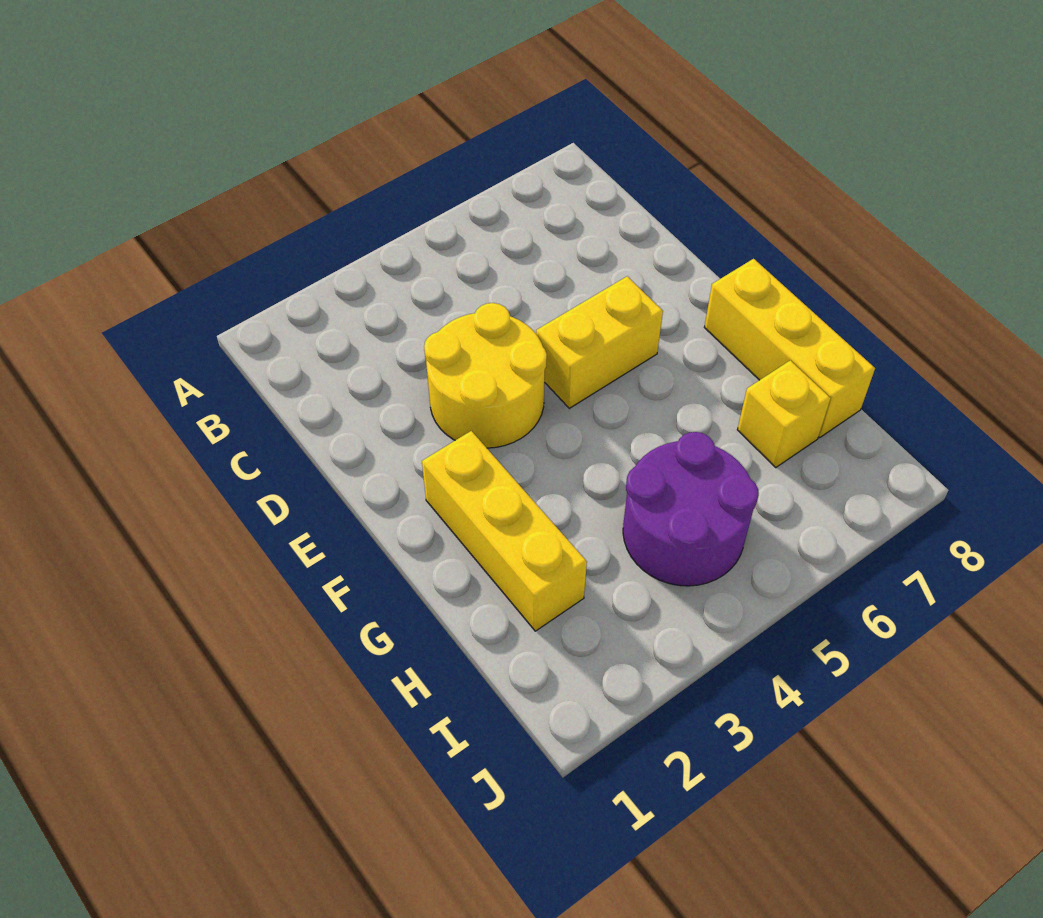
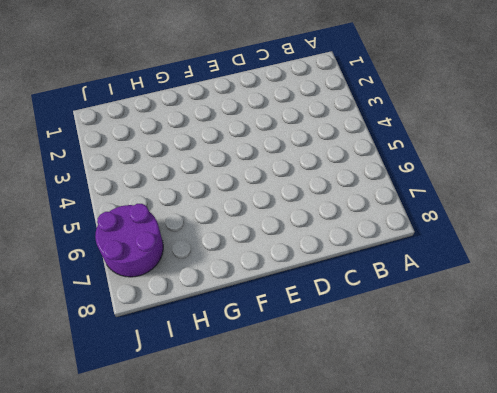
purple round brick I6:J7 level 1 -> purple round brick H4:I5 level 1
none -> yellow round brick D3:E4 level 1
none -> yellow brick E5:E6 level 1

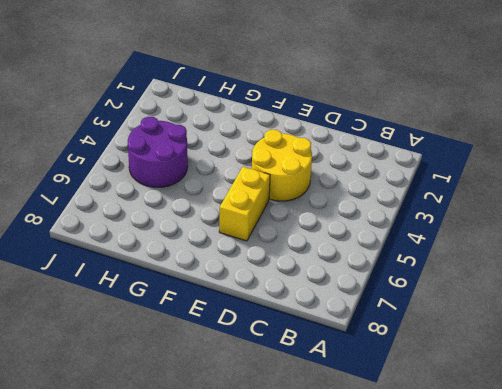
none -> yellow brick F2:H2 level 1
none -> yellow brick F8:H8 level 1

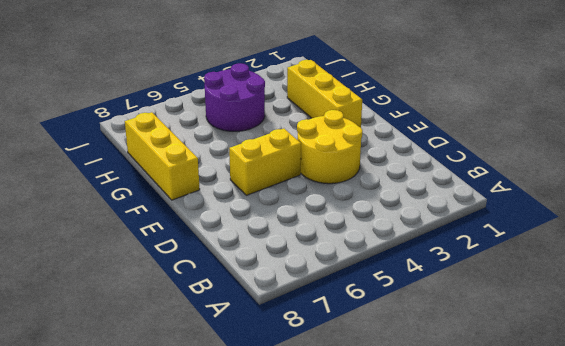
none -> yellow brick H7 level 1

